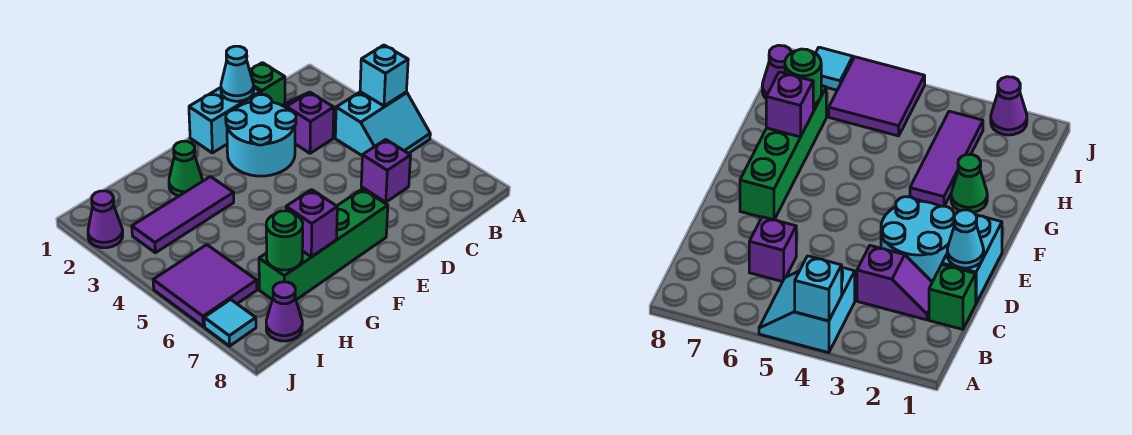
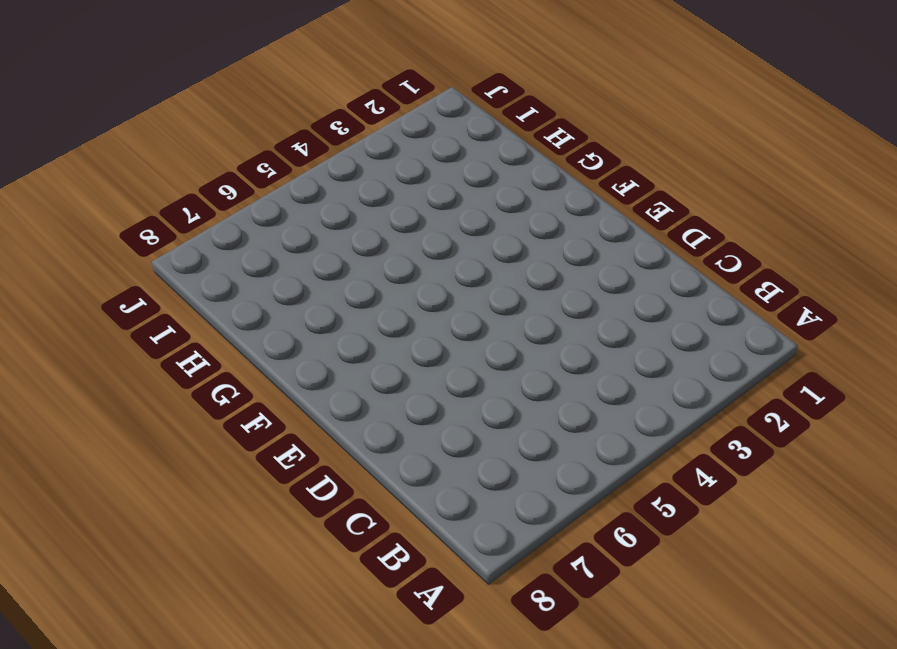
none -> cyan slope A4:B5 level 1 top 4
none -> green brick C1 level 1
none -> purple slope C2:C3 level 1 top 3

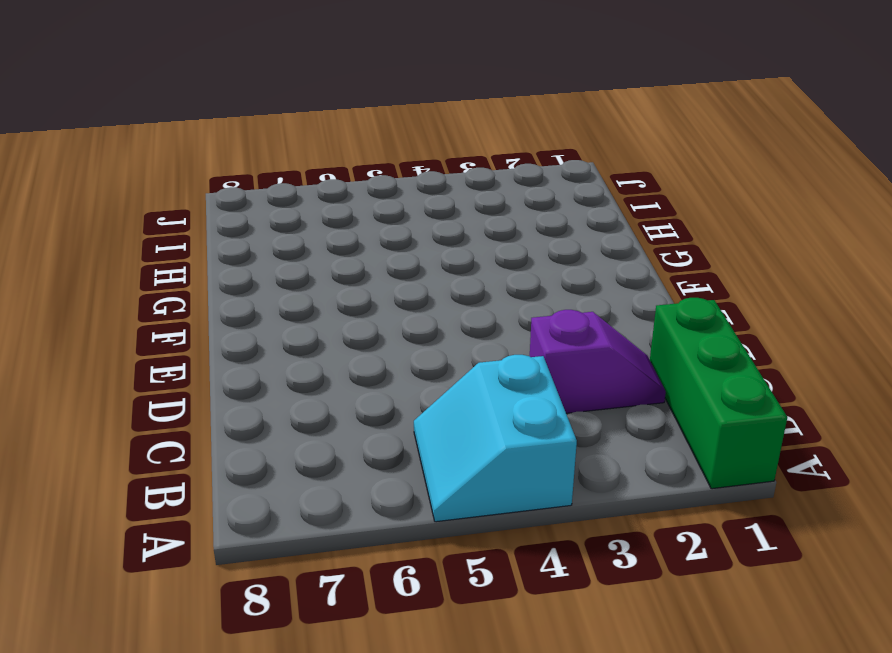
green brick A1:C1 level 1 -> green brick C1 level 1
none -> purple brick C6 level 1
none -> cyan brick D1:E1 level 1
none -> cyan round brick D2:E3 level 1

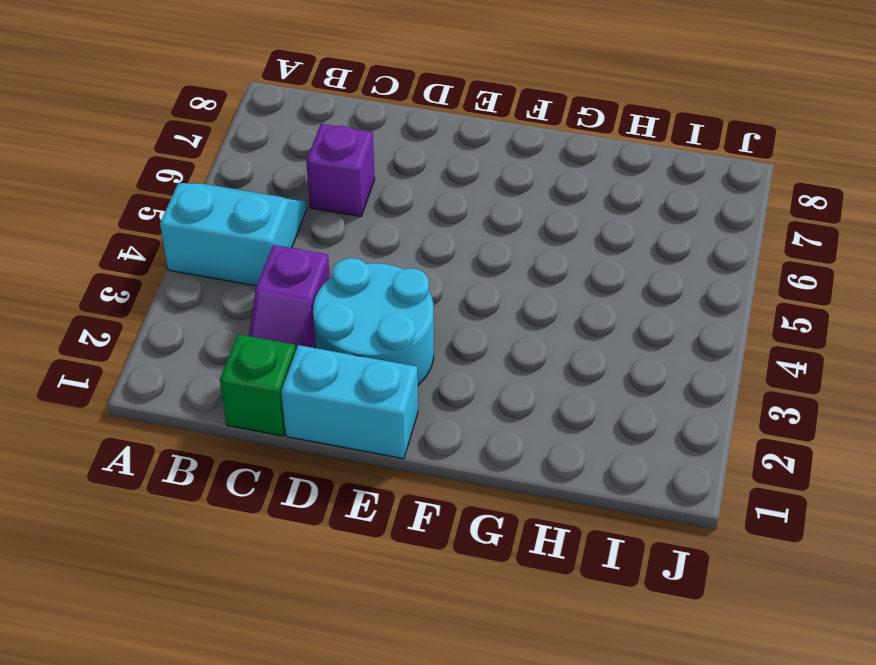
none -> green brick E7:H7 level 1
none -> green cone G2 level 1
none -> purple tile G3:I3 level 1

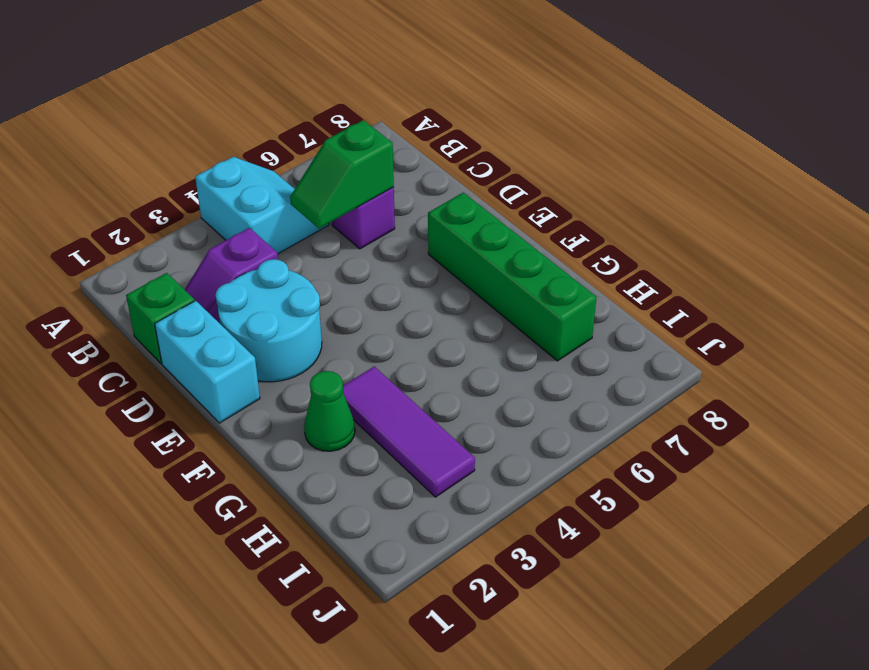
green slope C5:C6 level 2 top 6 -> none
none -> purple tile I5:J6 level 1
none -> purple cone I8 level 1
none -> purple cone J2 level 1

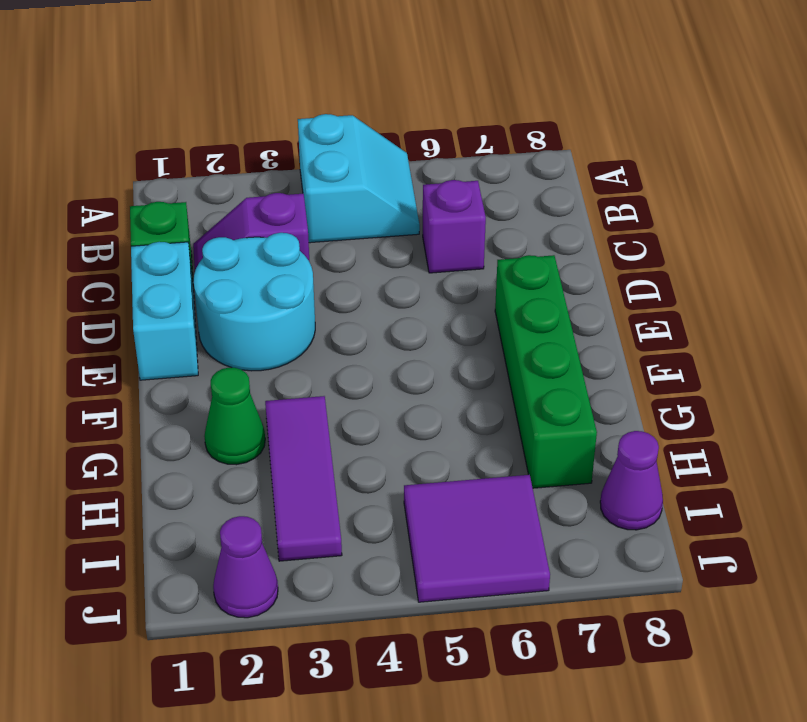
none -> cyan tile J7 level 1
none -> cyan brick A4 level 2
none -> cyan cone D1 level 2

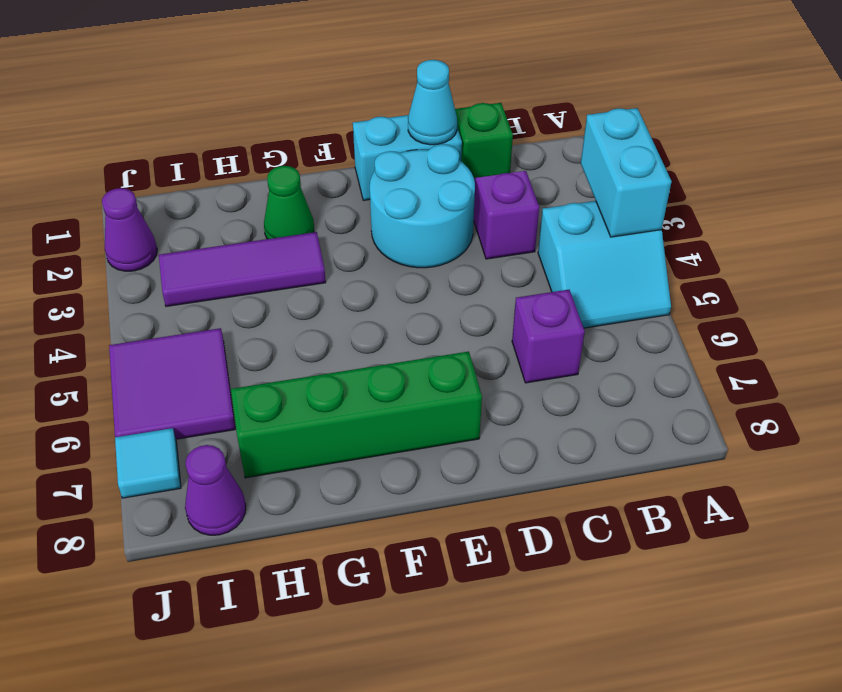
cyan brick A3:A4 level 2 -> cyan brick A4 level 2
none -> purple brick G7 level 2
none -> green round brick H7 level 2

